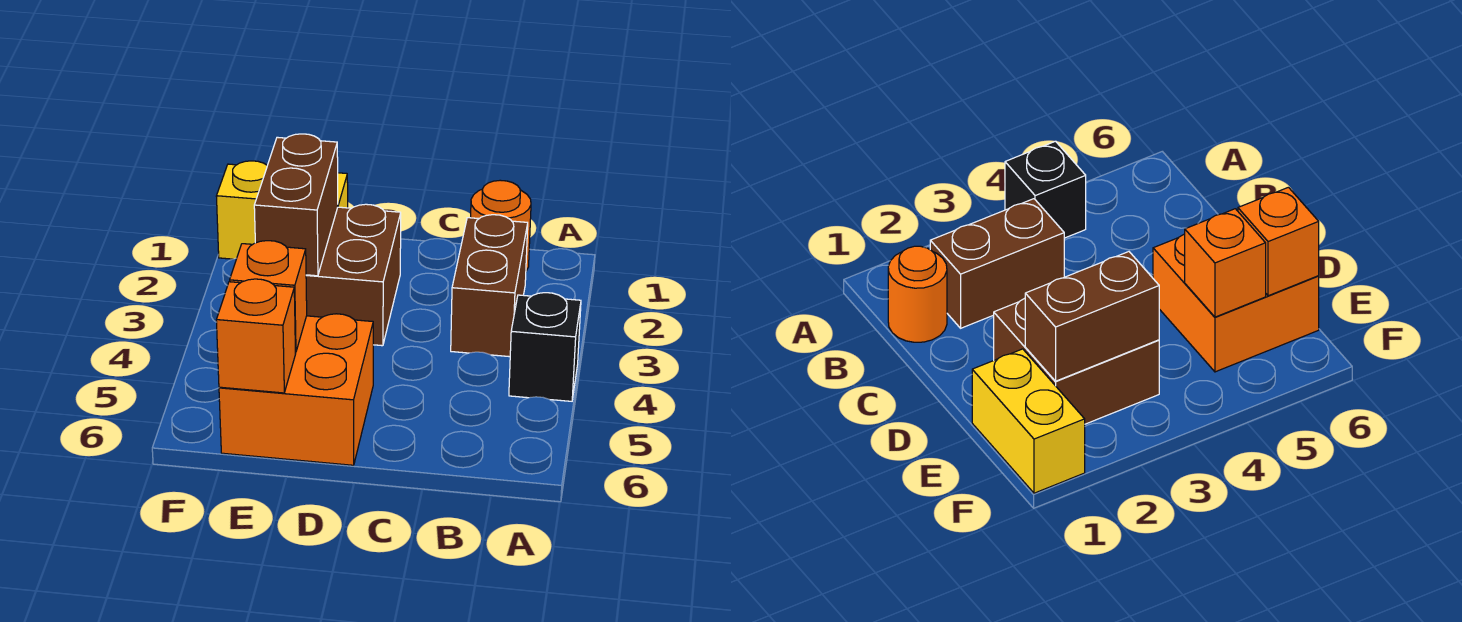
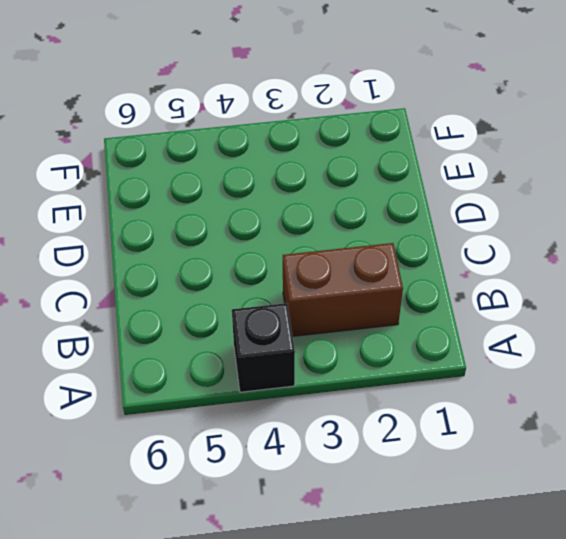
none -> orange round brick B1 level 1
none -> brown brick D2:E3 level 1

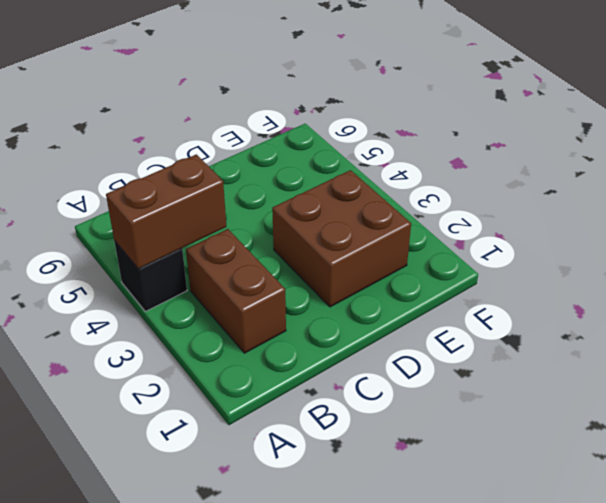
brown brick A4:B4 level 2 -> brown brick E2:E3 level 2
none -> orange round brick B1 level 1
none -> orange brick D5:E6 level 1

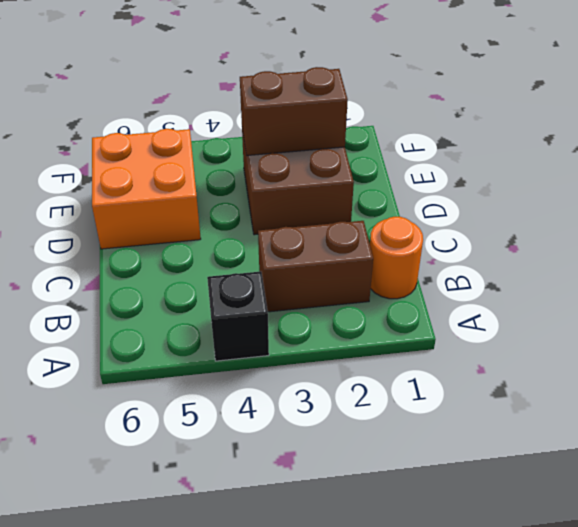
none -> yellow brick E1:F1 level 1
none -> orange brick E5 level 2

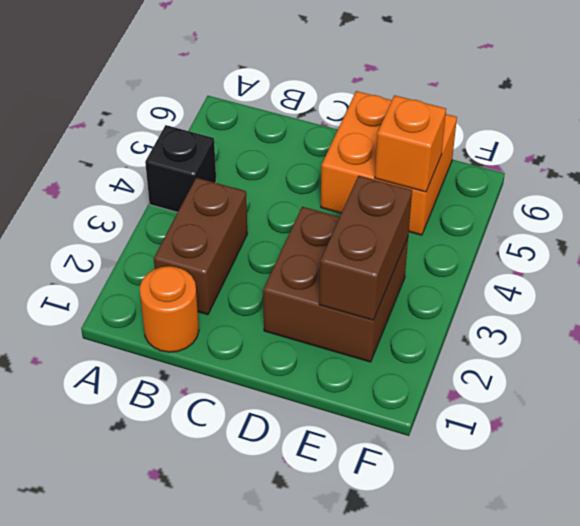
none -> yellow brick E1:F1 level 1
none -> orange brick E6 level 2

